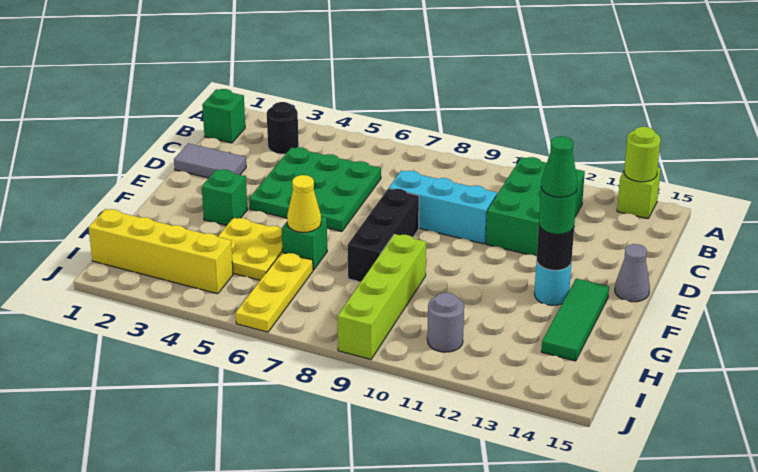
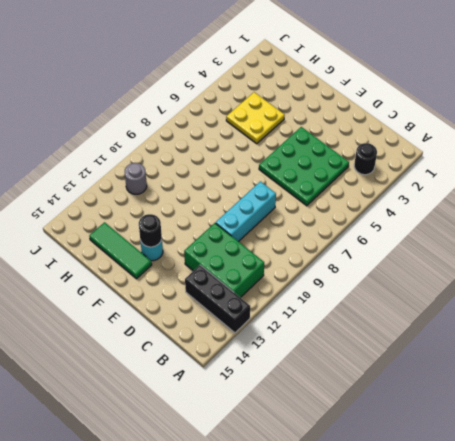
black brick A13:C13 level 1 -> black brick E8:G8 level 1
none -> lime brick A14 level 1
none -> green brick B1 level 1
none -> grey tile D1:D2 level 1

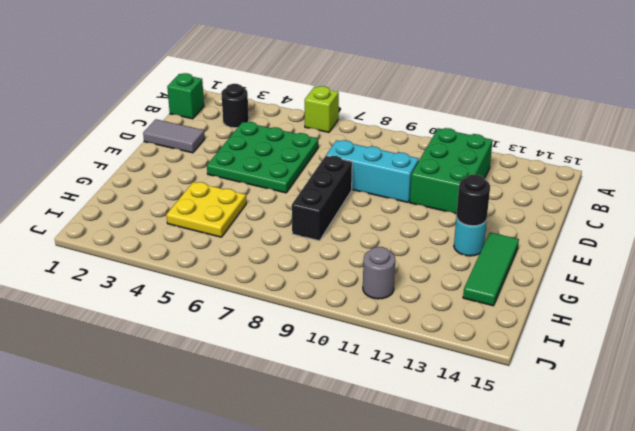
lime brick A6 level 1 -> lime brick A14 level 1
none -> grey cone E15 level 1
none -> green brick F3 level 1
none -> green brick G6 level 1

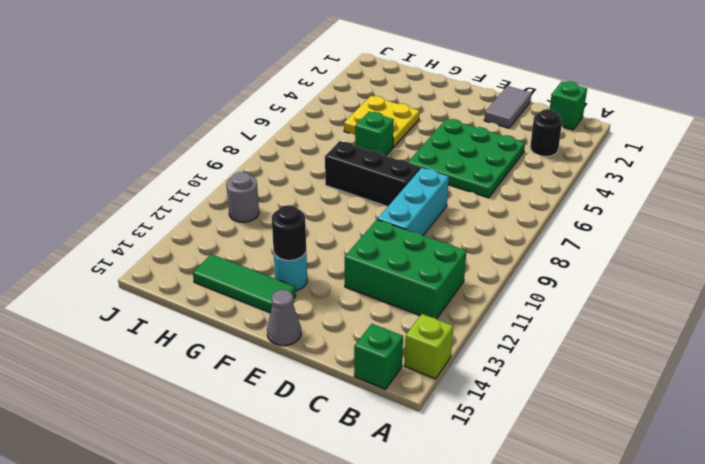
green brick B15 level 1 -> green brick F3 level 1
none -> lime brick G9:J9 level 1
none -> yellow plate H6:J6 level 1
none -> yellow brick I1:I4 level 1

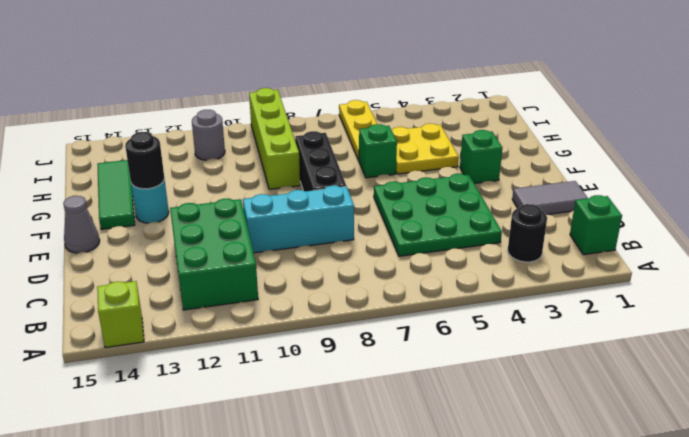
none -> yellow brick I1:I4 level 1
none -> lime round brick A14 level 2
none -> yellow cone G6 level 2

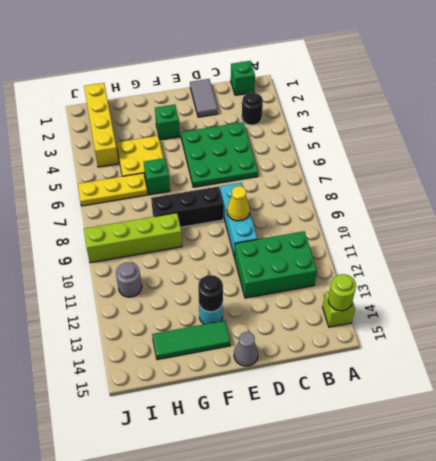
yellow cone D9 level 2 -> yellow cone G6 level 2
none -> green round brick F13 level 3
none -> green cone F13 level 4

